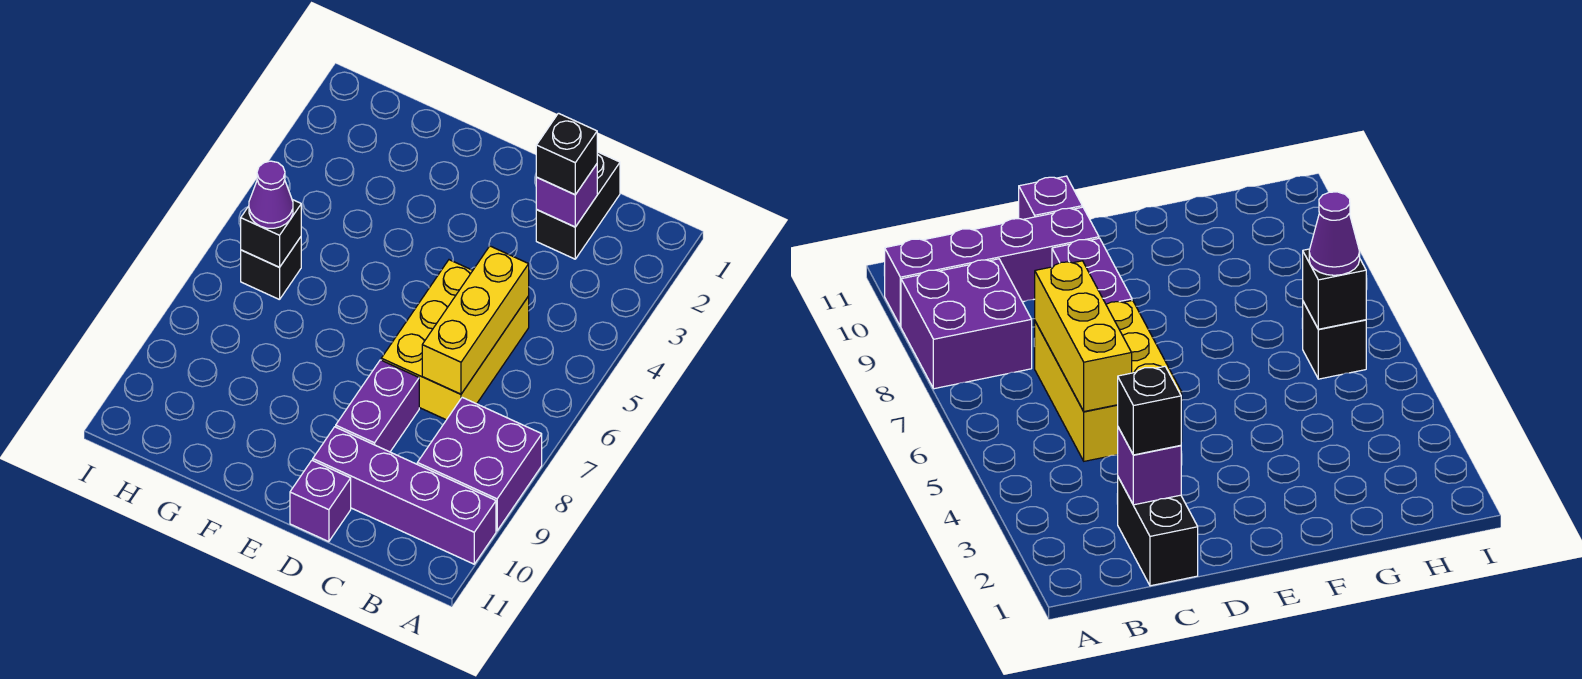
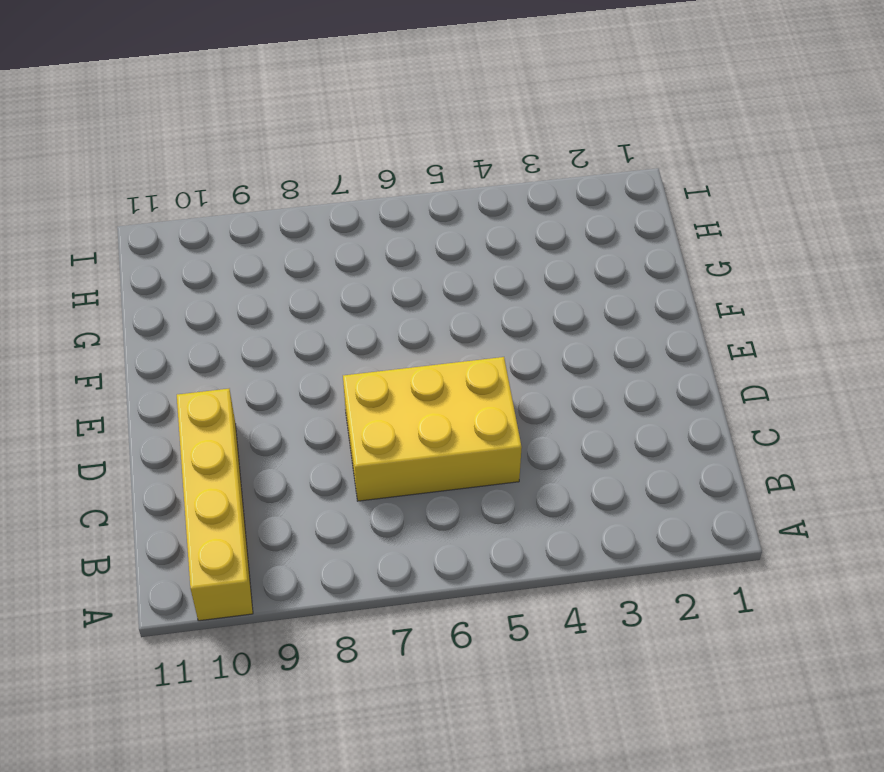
yellow brick A10:D10 level 1 -> purple brick A10:D10 level 1
none -> purple brick A8:B9 level 1
none -> black brick C1:C2 level 1
none -> purple brick D8:D9 level 1

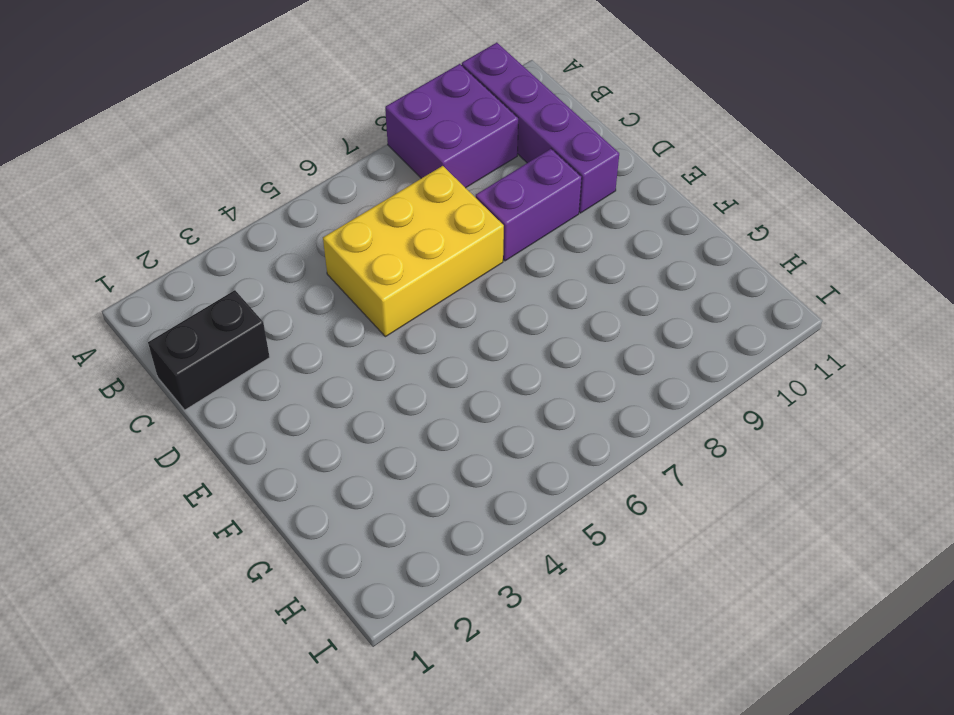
none -> purple brick D11 level 1
none -> black brick H6 level 1
none -> purple brick C2 level 2

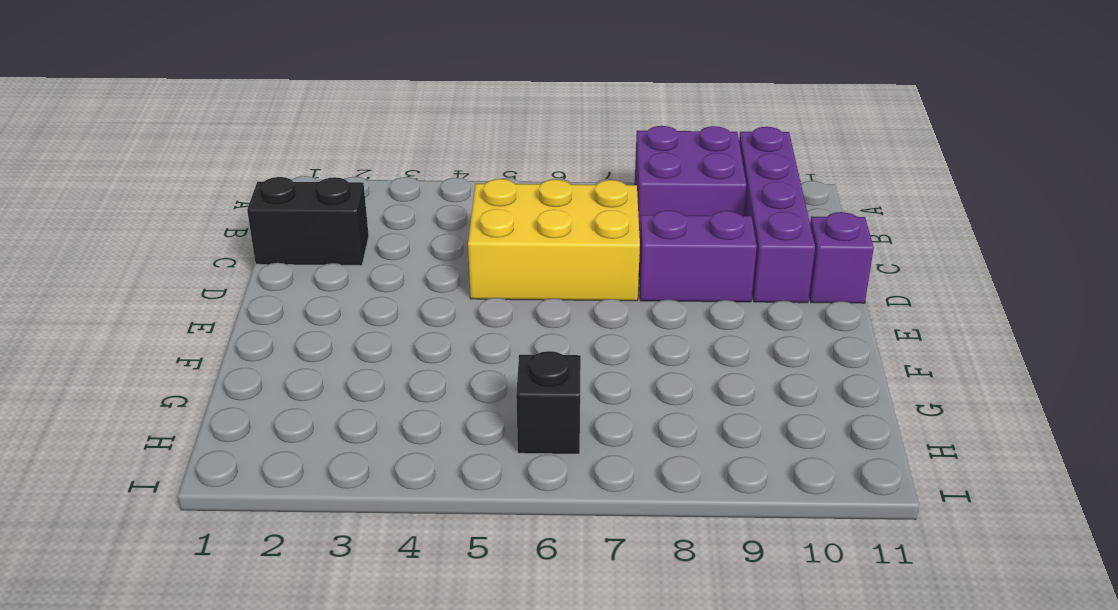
none -> purple brick C2 level 2
none -> yellow brick C5:C7 level 2
none -> black brick H6 level 2

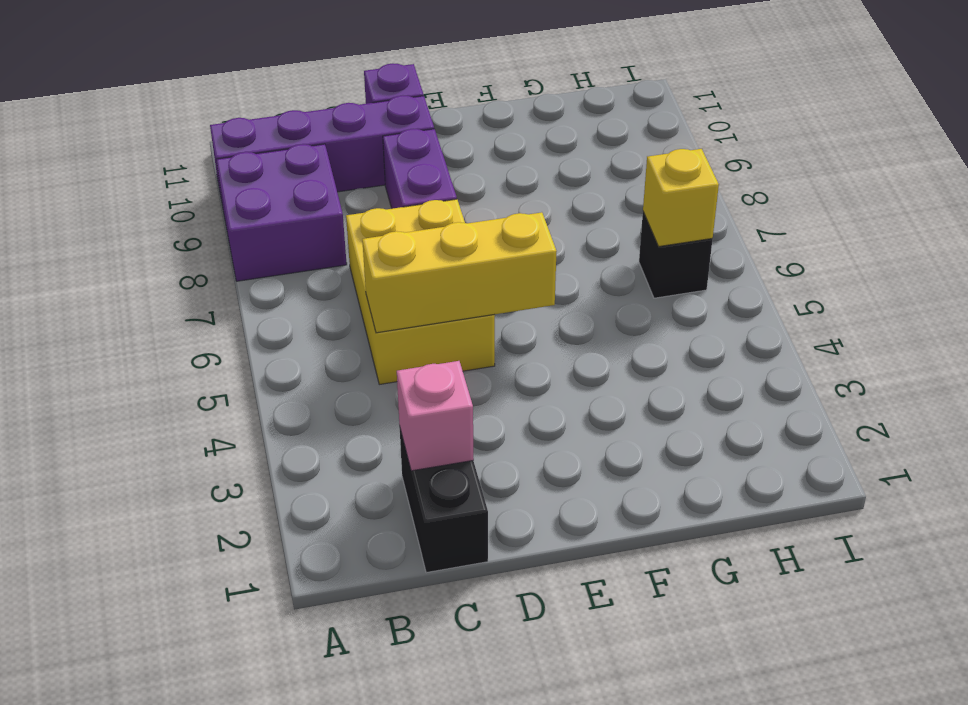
pink brick C2 level 2 -> purple brick C2 level 2
yellow brick C5:E5 level 2 -> yellow brick C5:C7 level 2
yellow brick H6 level 2 -> black brick H6 level 2
none -> black brick C2 level 3
none -> purple cone H6 level 3

